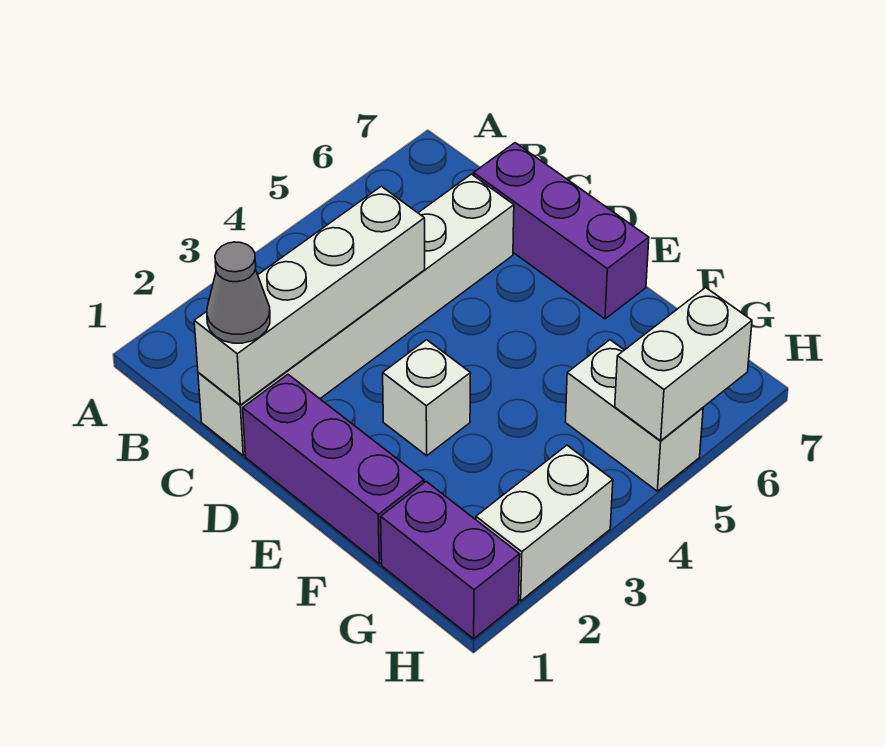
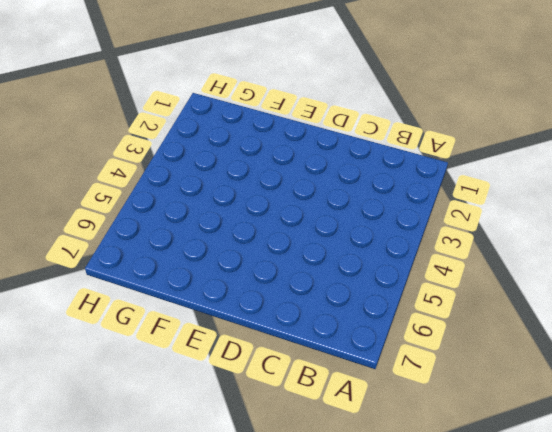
none -> white brick C1:C6 level 1
none -> purple brick C7:E7 level 1

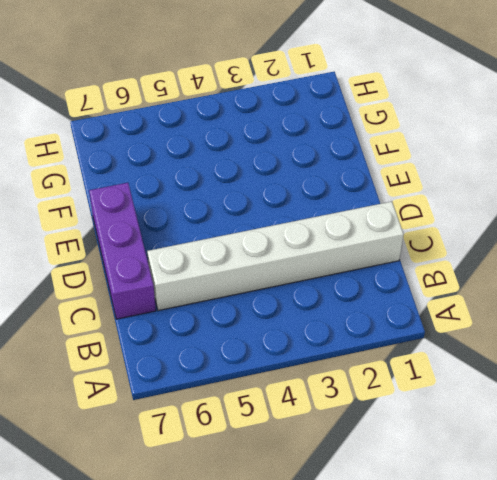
none -> purple brick D1:F1 level 1
none -> white brick E3 level 1

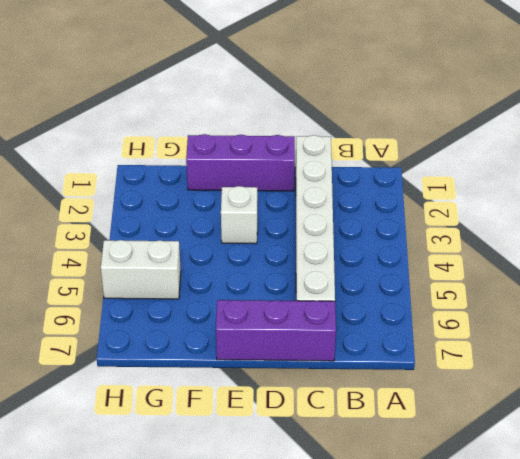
none -> purple brick G1:H1 level 1
none -> white brick H2:H3 level 1

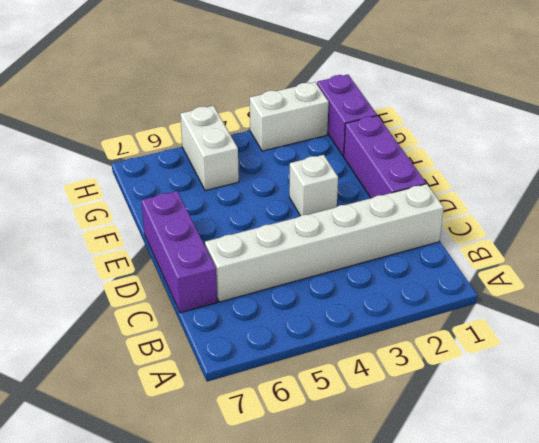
none -> white brick C1:C4 level 2
none -> white brick H5:H6 level 2

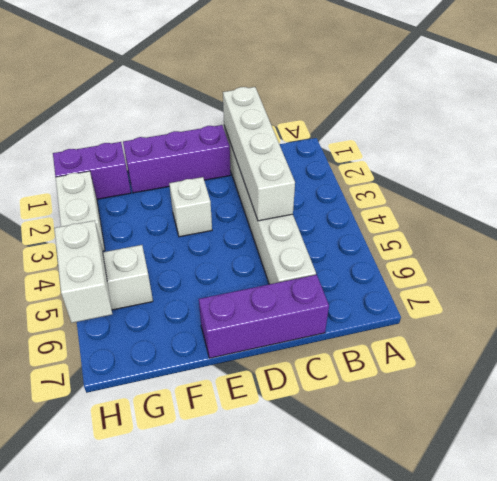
none -> grey cone C1 level 3

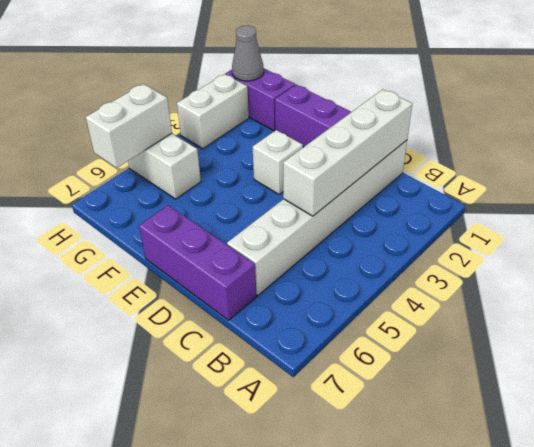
grey cone H1 level 2 -> grey cone C1 level 3

